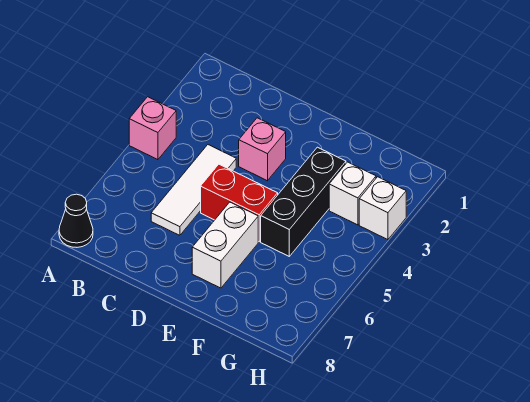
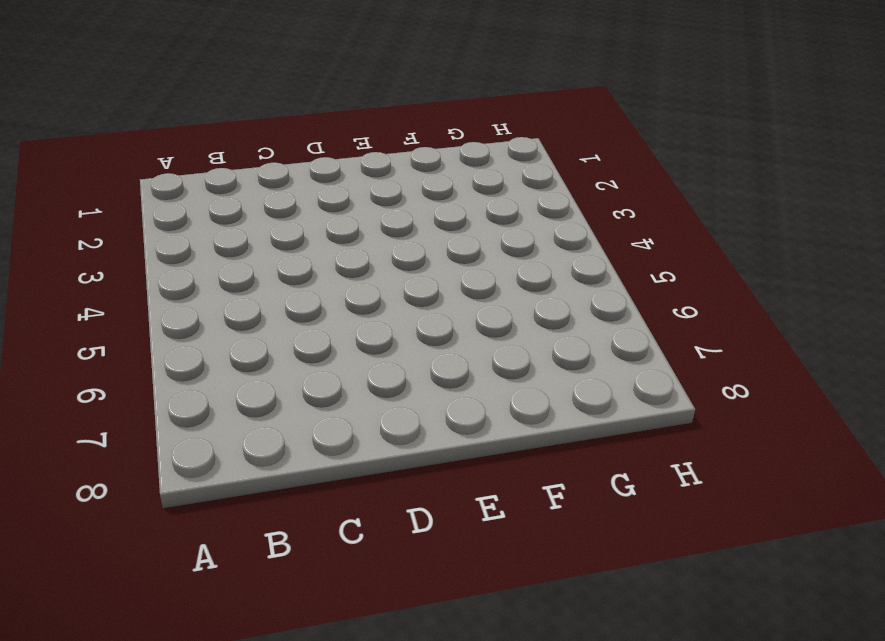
none -> pink brick A4 level 1
none -> black cone A8 level 1

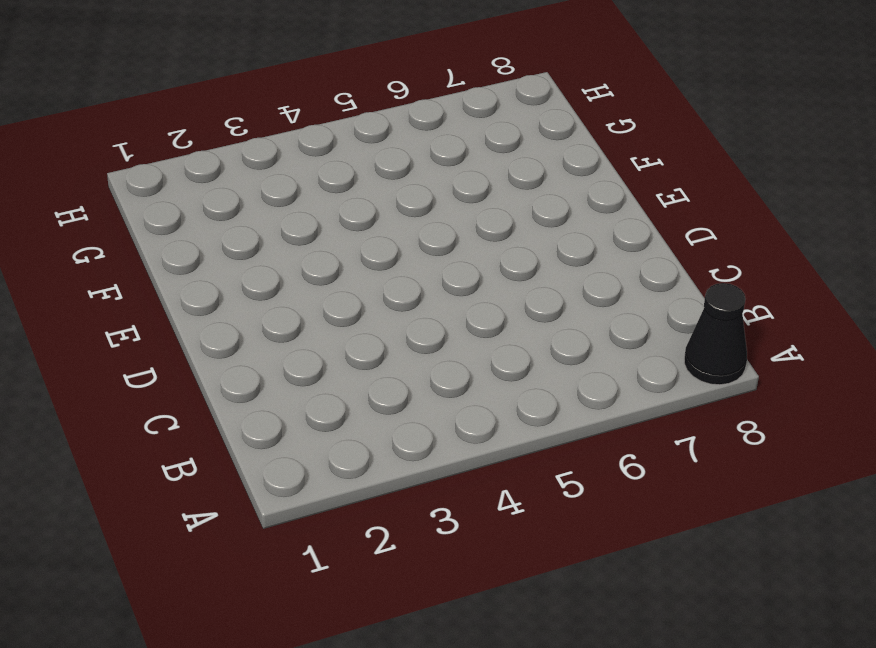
none -> pink brick A4 level 1
none -> white tile C4:C6 level 1

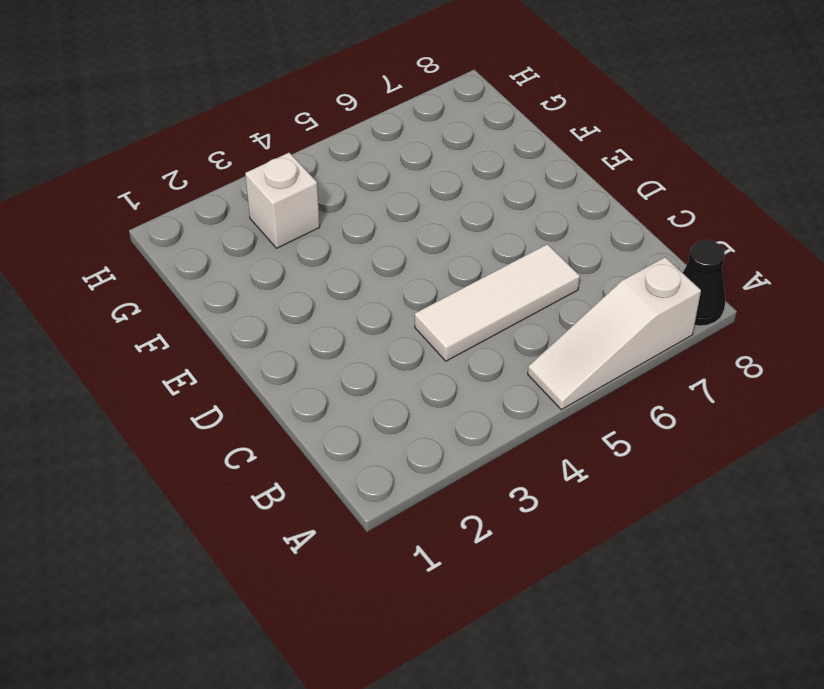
white slope A5:A7 level 1 top 7 -> none
none -> pink brick A4 level 1
none -> pink brick D3 level 1

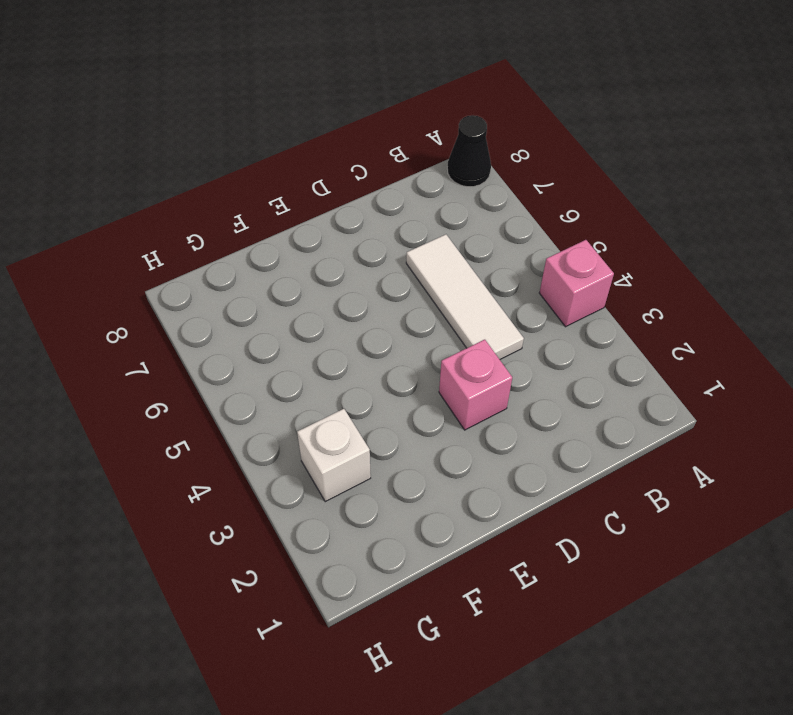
none -> red brick D5:E5 level 1
none -> white brick E6:E7 level 1

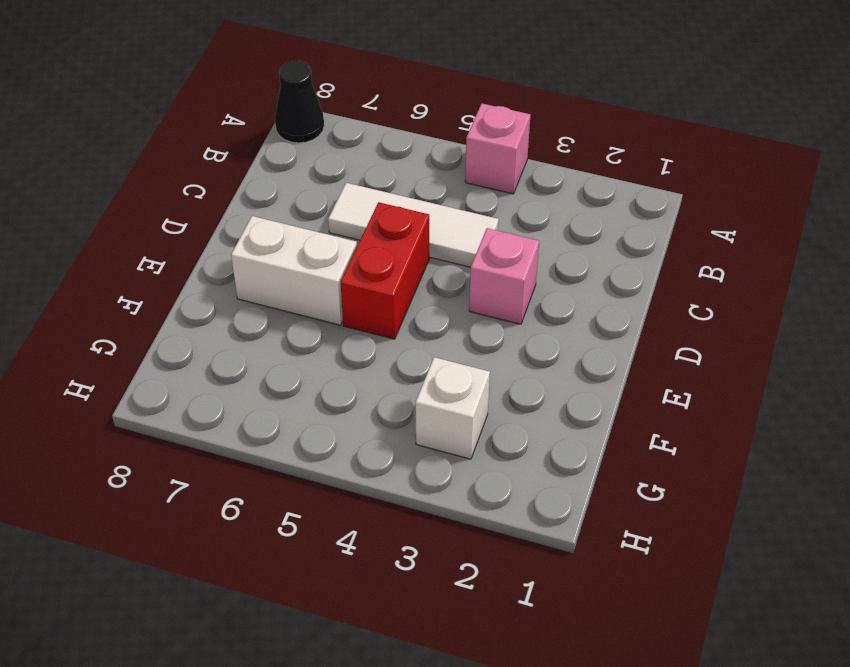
none -> black brick F3:F5 level 1
none -> white brick H3 level 1

